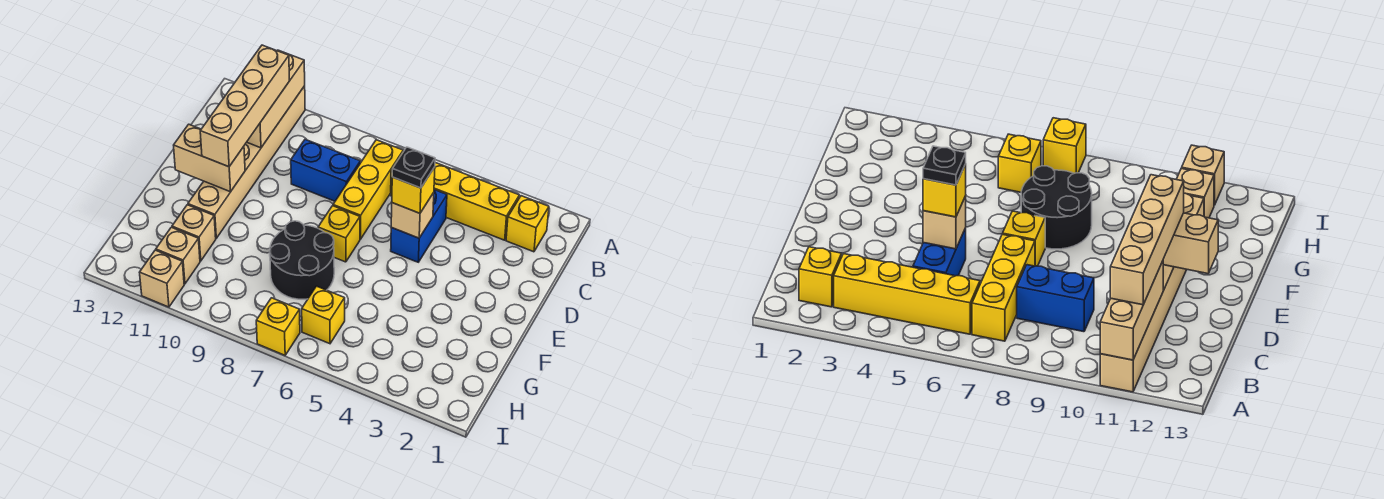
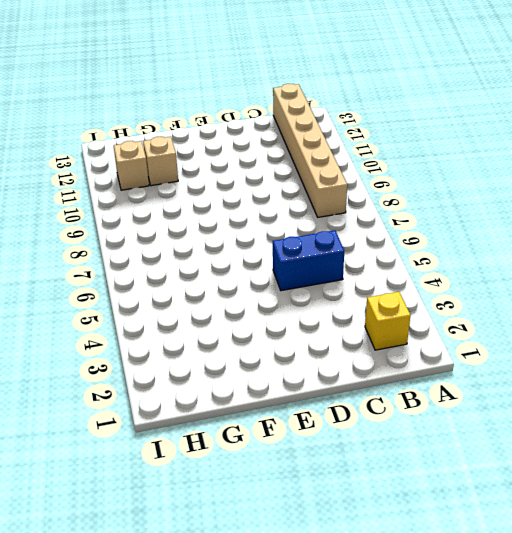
tan brick B8:B13 level 1 -> tan brick A11:F11 level 1
none -> yellow brick B3:B6 level 1
none -> yellow brick B7:D7 level 1
none -> blue brick C8:C9 level 1

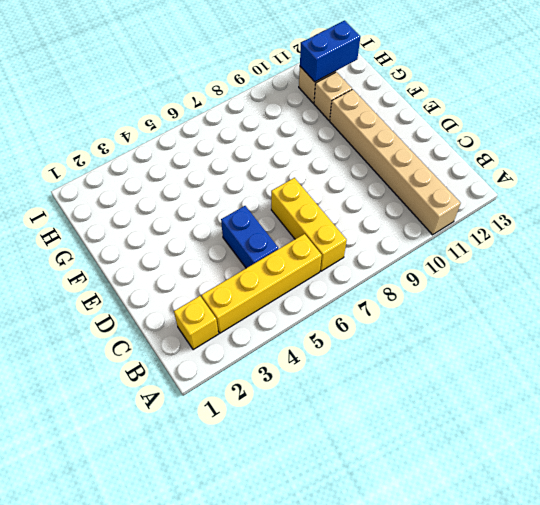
blue brick H11:H12 level 2 -> blue brick C8:C9 level 1
none -> yellow brick E7 level 1
none -> black round brick F7:G8 level 1
none -> yellow brick H6 level 1

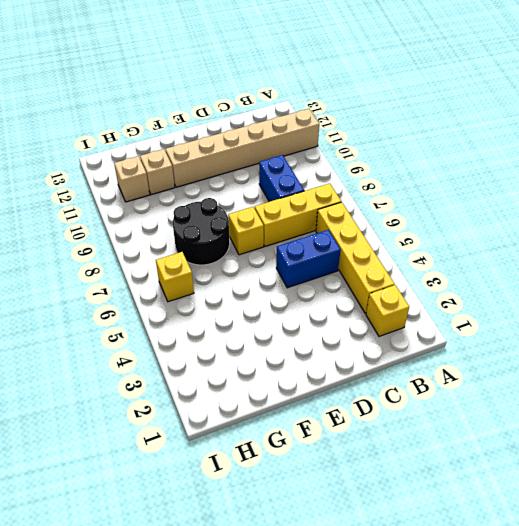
none -> yellow brick I7 level 1
none -> tan brick I11 level 1
none -> tan brick A11:C11 level 2

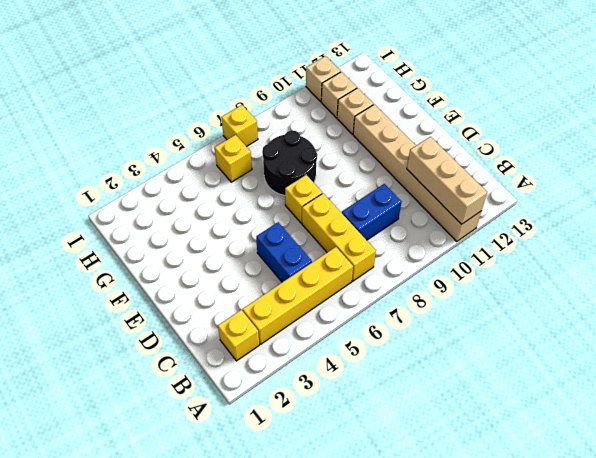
none -> tan brick D5 level 2
none -> tan brick E11:E12 level 2
none -> tan brick B11:E11 level 3

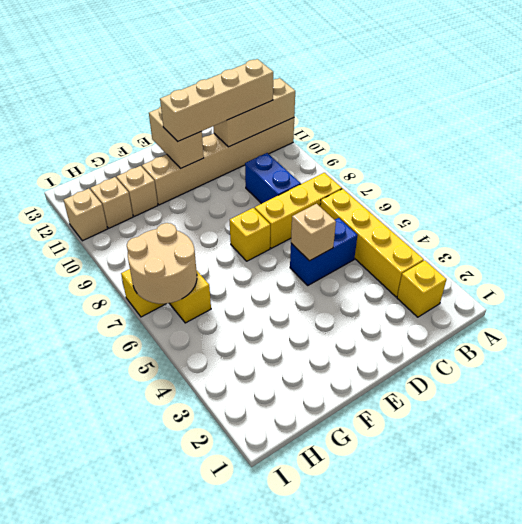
tan round brick H6:I7 level 2 -> none
none -> black round brick F7:G8 level 1
none -> yellow brick D5 level 3
none -> black plate D5 level 4

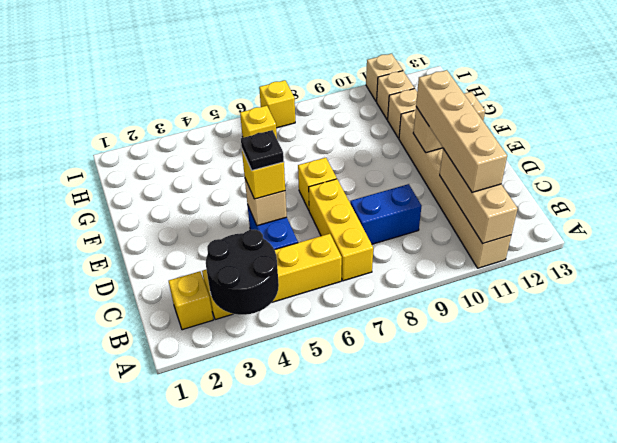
black round brick A3:B4 level 2 -> black round brick F7:G8 level 1

